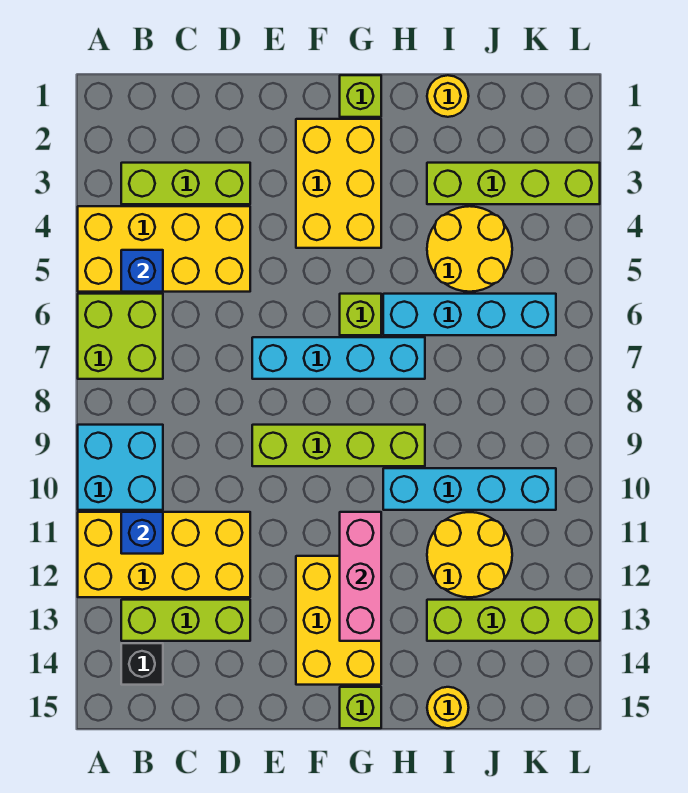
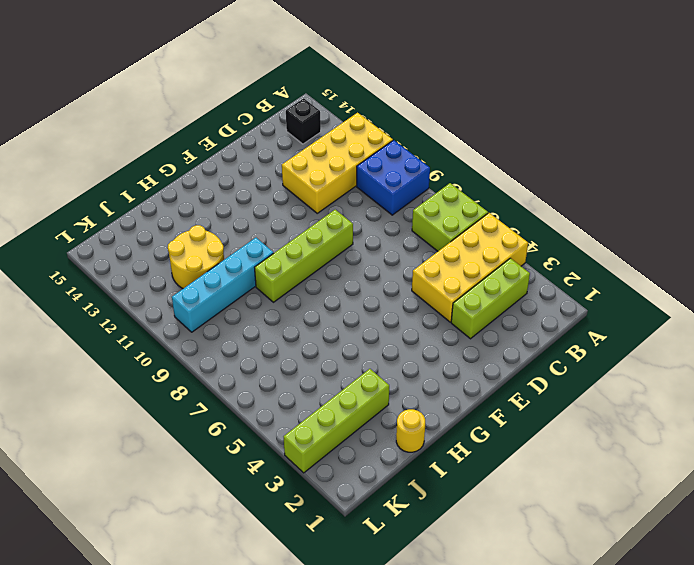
blue brick A9:B10 level 1 -> cyan brick A9:B10 level 1
none -> lime brick B13:D13 level 1
none -> cyan brick E7:H7 level 1
none -> yellow brick F2:G4 level 1

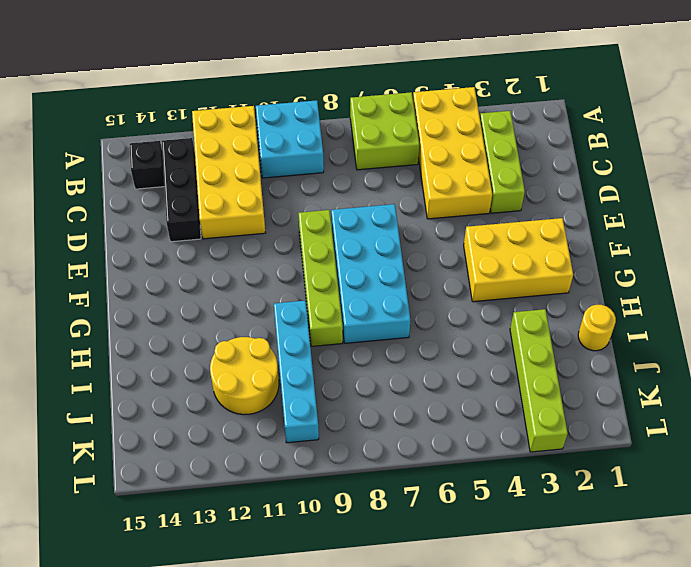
black brick B13:D13 level 1 -> lime brick B13:D13 level 1
cyan brick E7:H8 level 1 -> cyan brick E7:H7 level 1
none -> yellow brick F12:G14 level 1
none -> lime brick G1 level 1
none -> lime brick G6 level 1

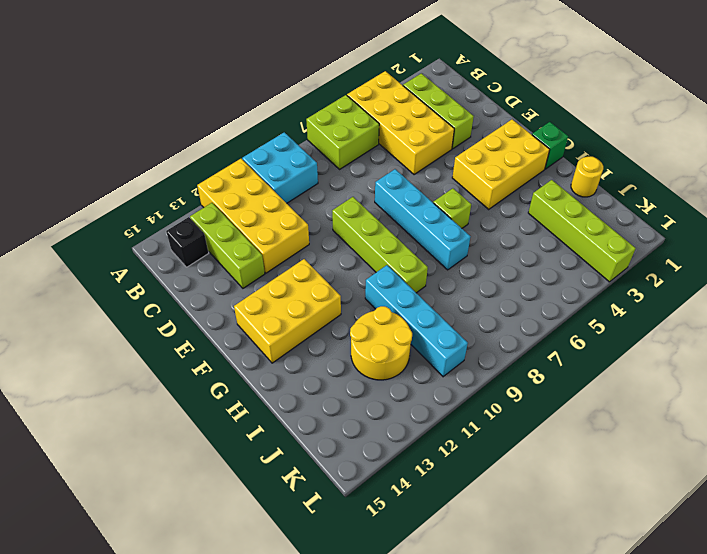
green brick G1 level 1 -> lime brick G1 level 1
none -> lime brick G15 level 1
none -> cyan brick H6:K6 level 1
none -> yellow round brick I4:J5 level 1

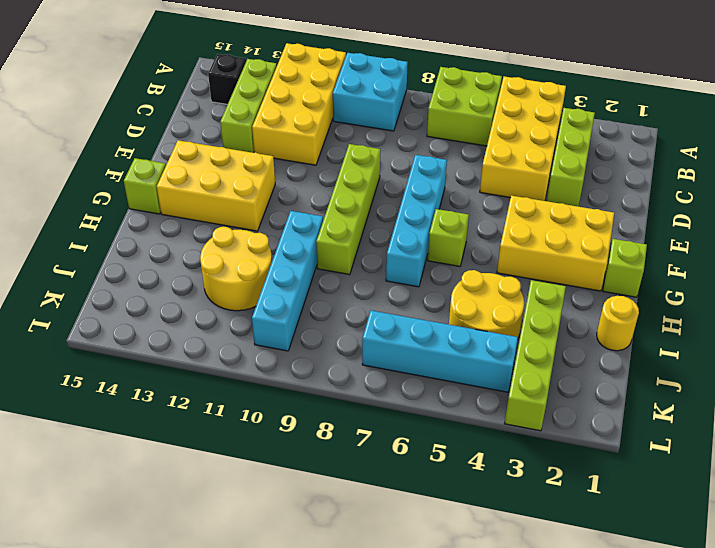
cyan brick K4:K7 level 1 -> cyan brick H6:K6 level 1
none -> lime brick I13:L13 level 1
none -> yellow round brick I15 level 1
none -> blue brick B5 level 2

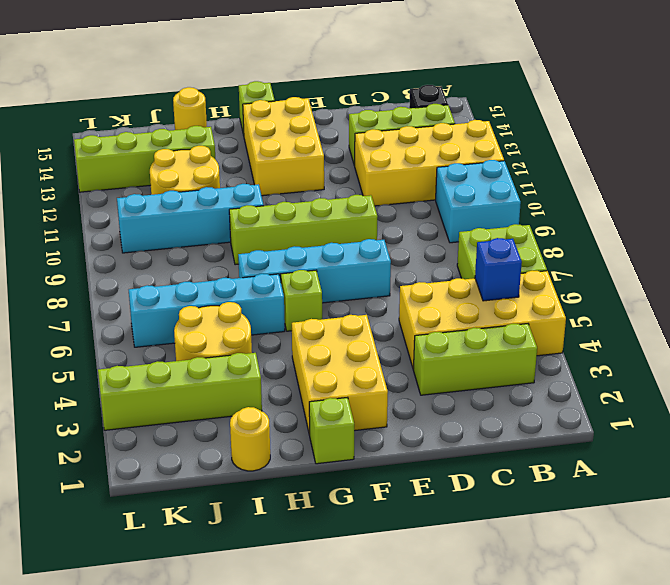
none -> blue brick B11 level 2
none -> pink brick G11:G13 level 2

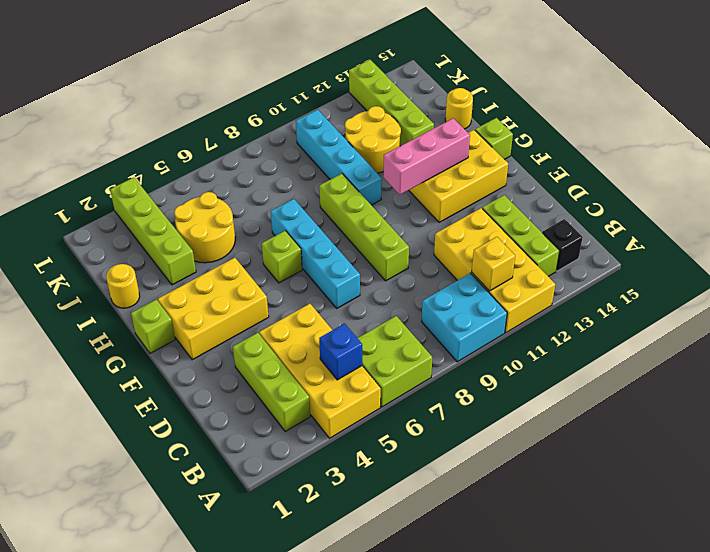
yellow brick B11 level 2 -> blue brick B11 level 2
none -> cyan brick H6:K6 level 1

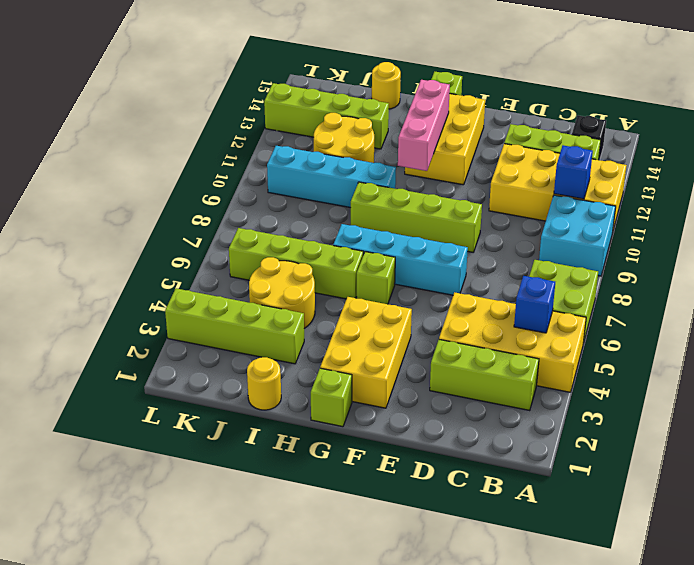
lime brick H6:K6 level 1 -> cyan brick H6:K6 level 1

